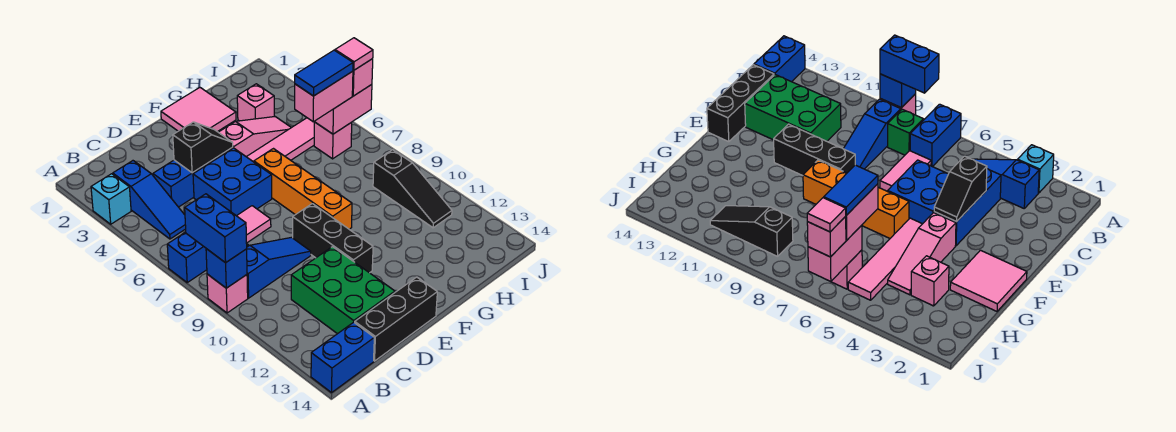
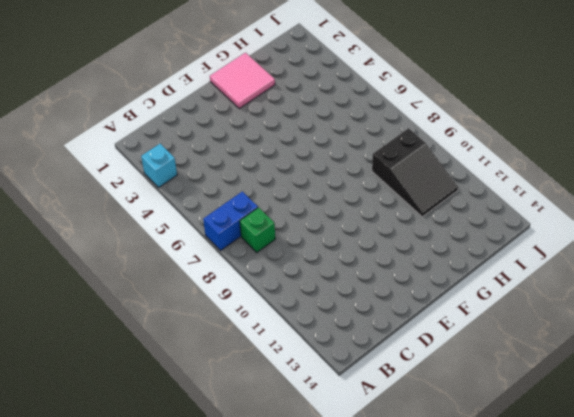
black slope H9:I11 level 1 top 9 -> black slope I9:I11 level 1 top 9
none -> pink brick A9 level 1
none -> blue brick A14:B14 level 1
none -> blue slope B3:B5 level 1 top 3

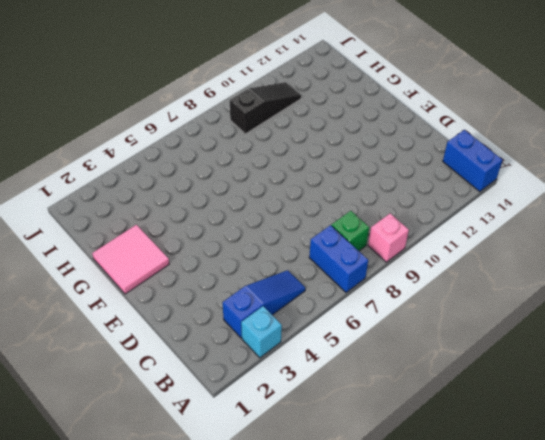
none -> blue slope B9:D9 level 1 top B
none -> blue brick C4:E4 level 1
none -> pink tile C7:D7 level 1

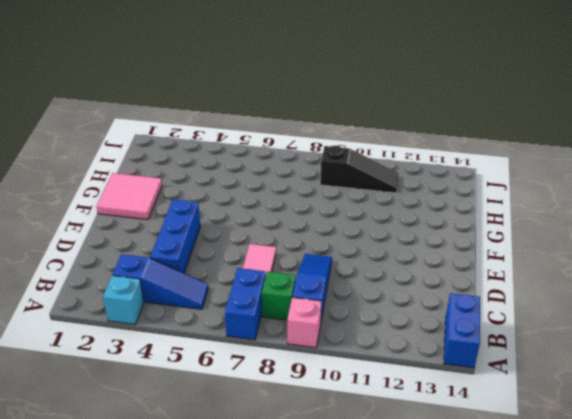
none -> green brick C11:D13 level 1
none -> black brick C14:E14 level 1
none -> blue brick D5:E6 level 1

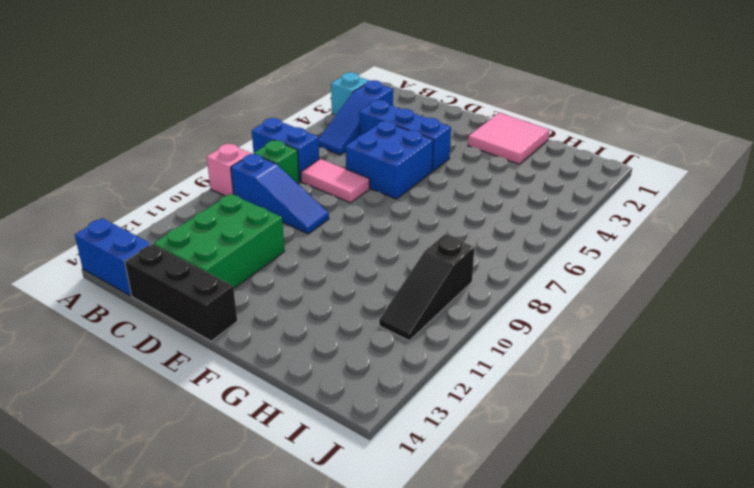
none -> black brick E9:E11 level 1
none -> pink slope F4:H4 level 1 top F
none -> pink tile F5:I5 level 1

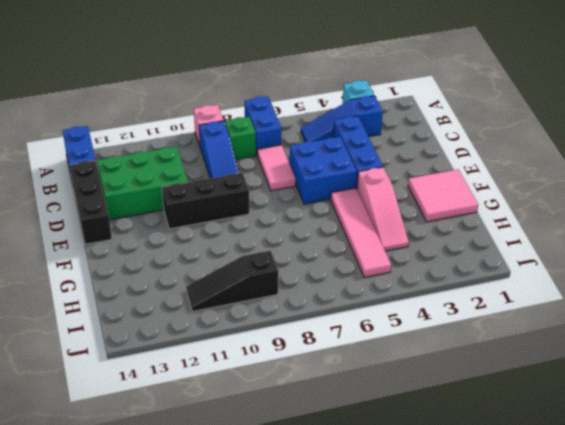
none -> orange brick F6:F9 level 1
none -> pink brick H3 level 1
none -> pink brick I6 level 1

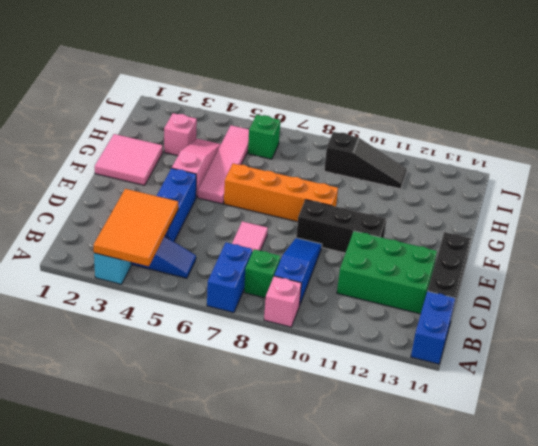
orange tile A3:C4 level 2 -> none
green brick I6 level 1 -> pink brick I6 level 1
none -> blue brick D5:E6 level 1
none -> blue brick A9 level 2
none -> black slope D4:E4 level 2 top D

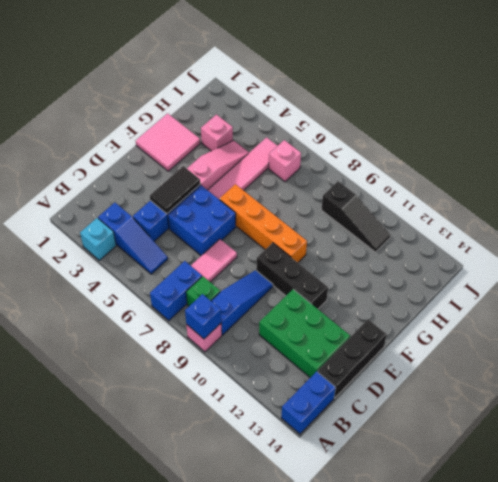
black tile D4:E4 level 2 -> black slope D4:E4 level 2 top D
none -> pink brick I6:J6 level 2
none -> blue brick A8:A9 level 3
none -> pink brick H6:I6 level 3

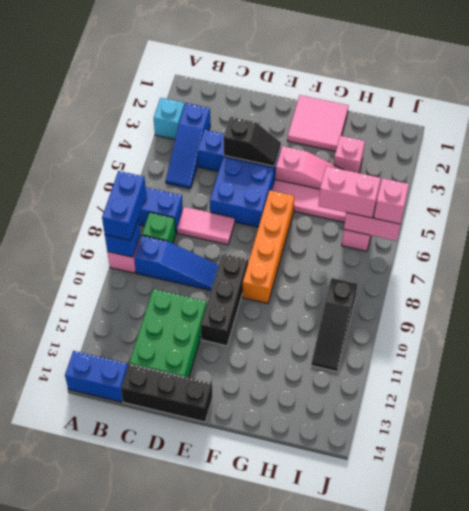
none -> blue tile H6:I6 level 4
none -> pink tile J6 level 4

